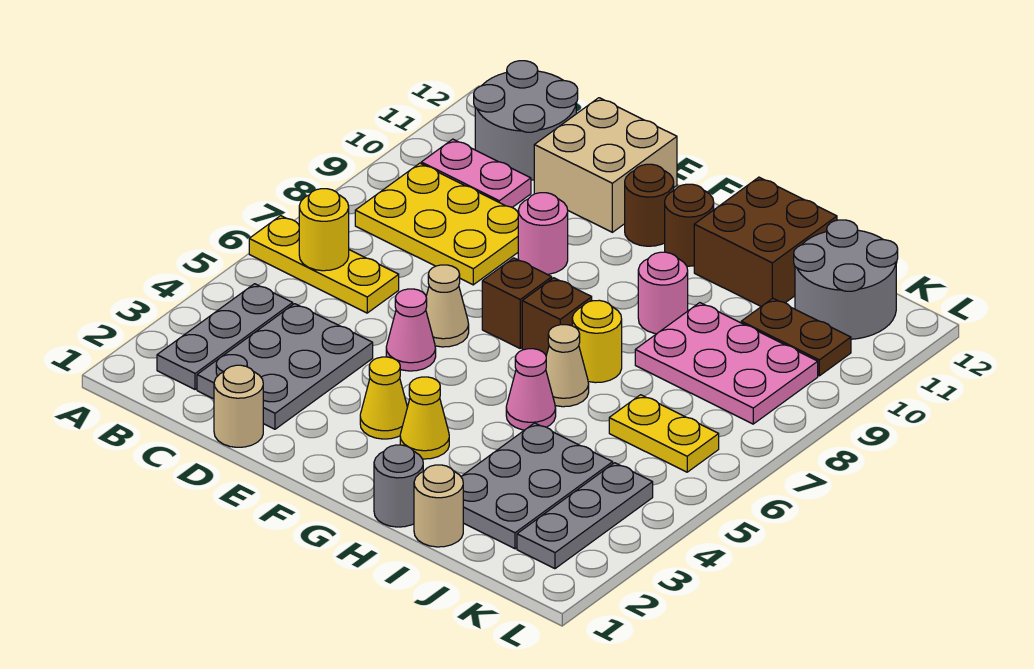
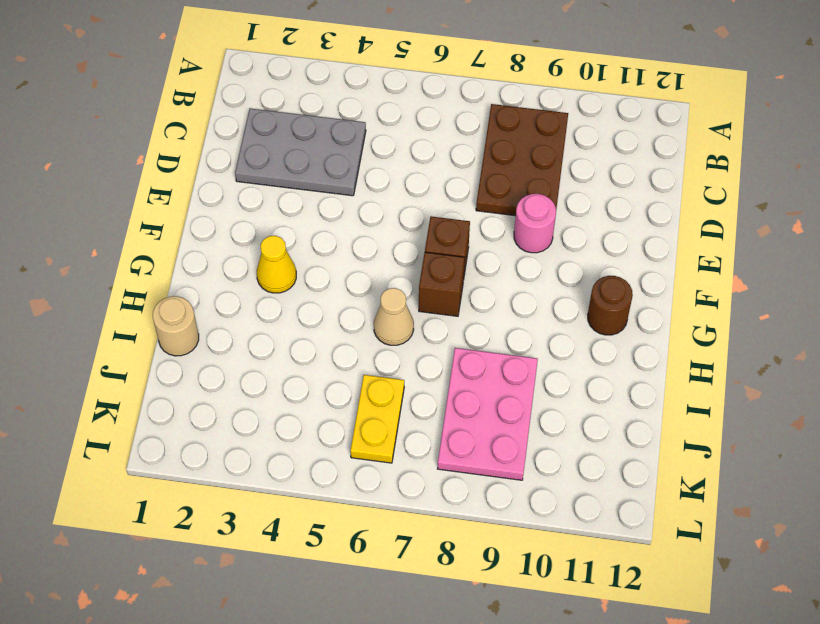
brown plate B8:D9 level 1 -> yellow plate B8:D9 level 1
none -> yellow plate A6:C6 level 1
none -> grey plate B2:B4 level 1
none -> pink plate B10:C10 level 1
none -> grey round brick B11:C12 level 1

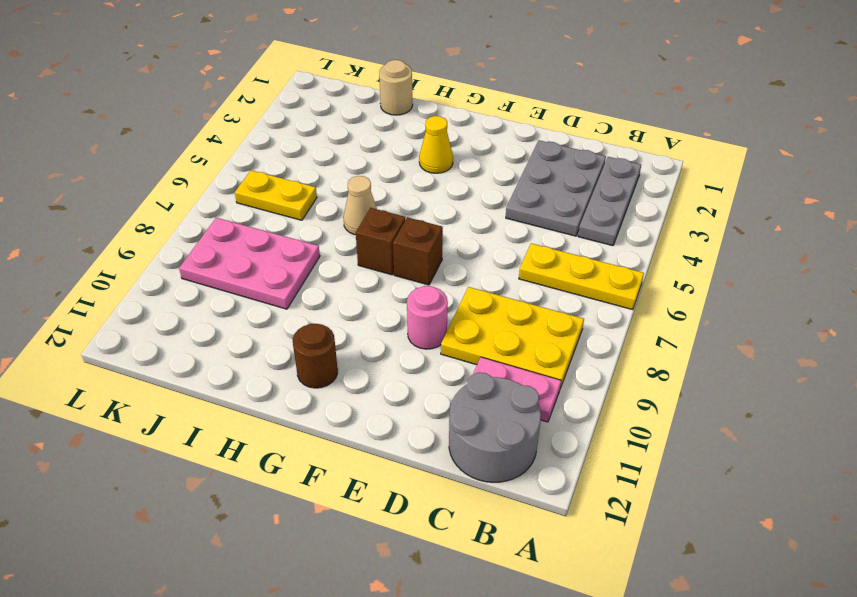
none -> tan round brick D1 level 1
none -> tan brick D11:E12 level 1
none -> pink cone E5 level 1
none -> tan cone E6 level 1

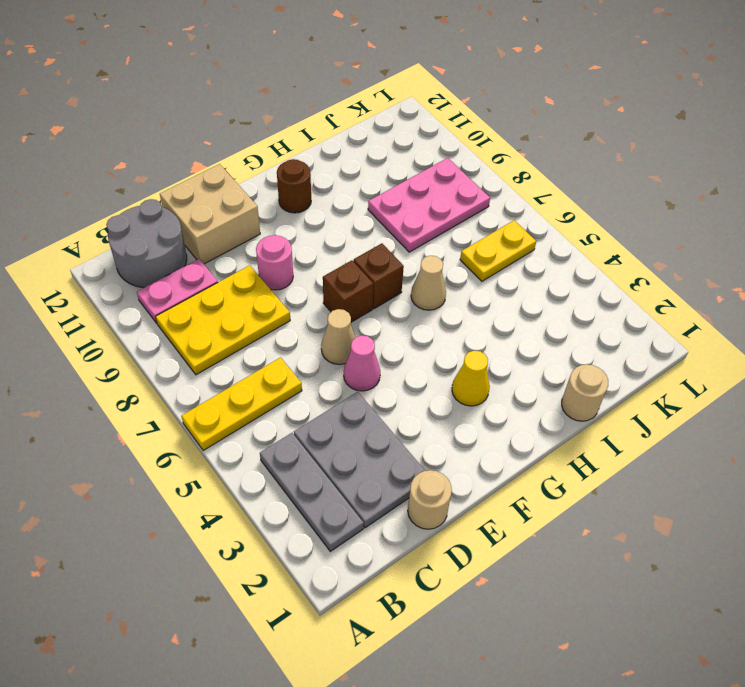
none -> yellow cone F3 level 1
none -> brown round brick F11 level 1
none -> grey round brick H1 level 1
none -> pink cone H5 level 1

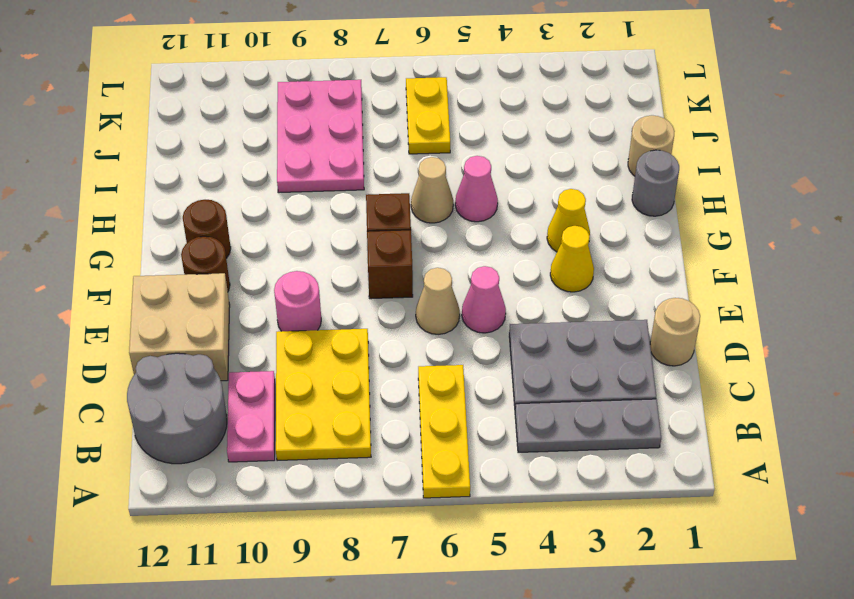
none -> yellow round brick H7 level 1
none -> pink round brick H9 level 1
none -> brown brick H11:I12 level 1
none -> grey plate I2:J4 level 1

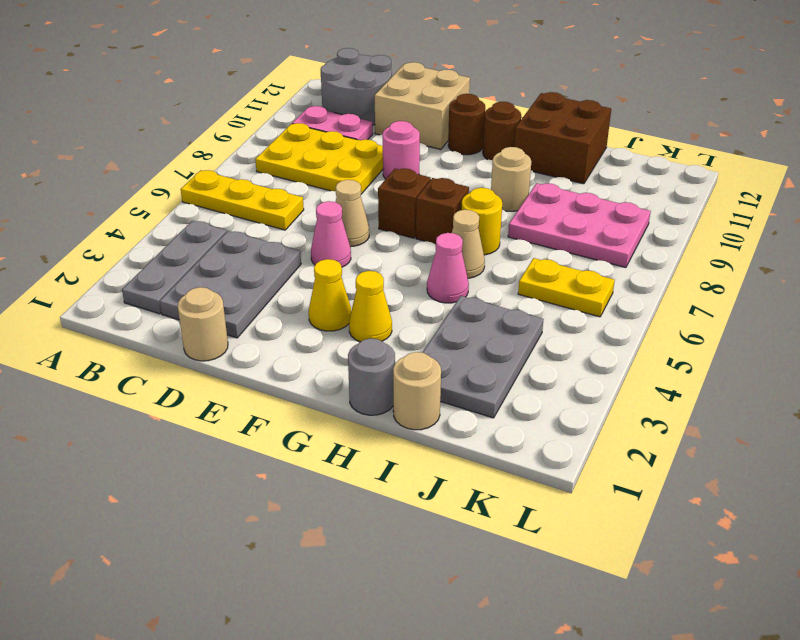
tan round brick H9 level 1 -> pink round brick H9 level 1
none -> brown plate J10:K10 level 1
none -> grey round brick J11:K12 level 1
none -> grey plate K2:K4 level 1
none -> yellow round brick B6 level 2

